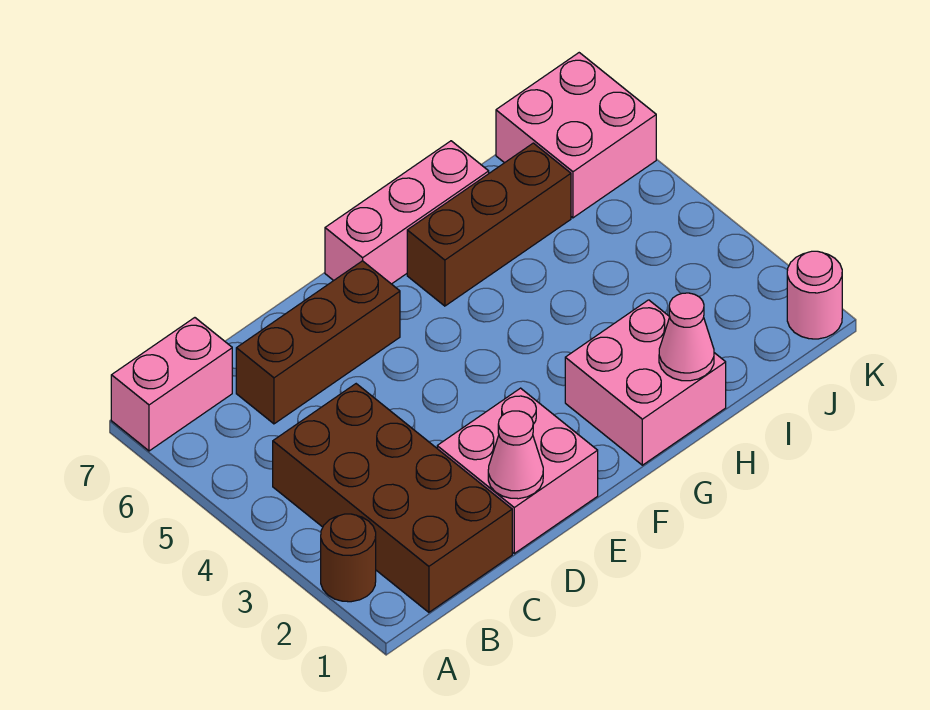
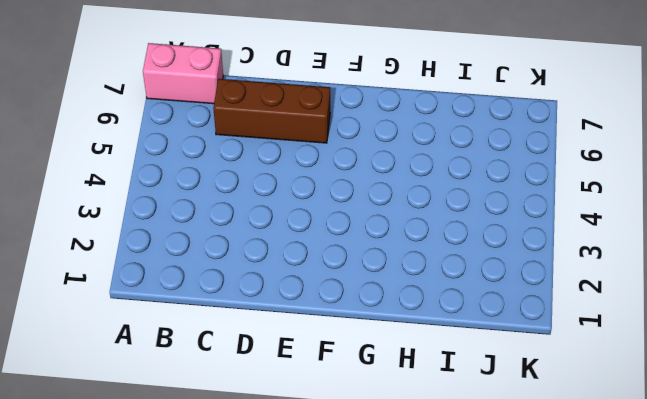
none -> brown round brick A2 level 1
none -> brown brick B1:C4 level 1
none -> pink brick D1:E2 level 1

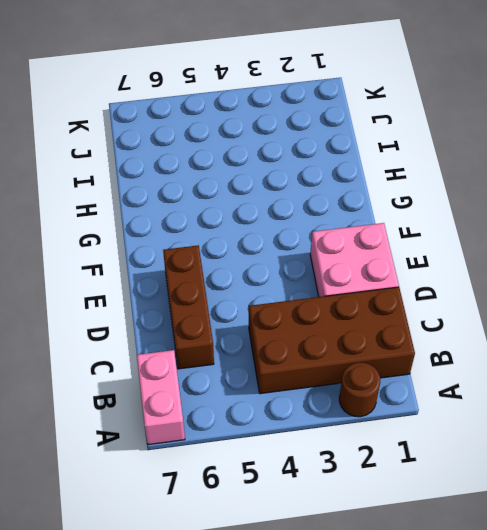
none -> pink brick F7:H7 level 1
none -> pink brick G1:H2 level 1
none -> brown brick G6:I6 level 1

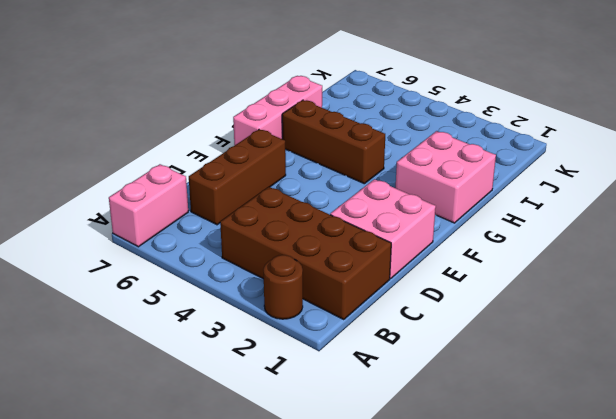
brown brick G4:G6 level 1 -> brown brick G6:I6 level 1
none -> pink brick J6:K7 level 1
none -> pink round brick K1 level 1
none -> pink cone D1 level 2

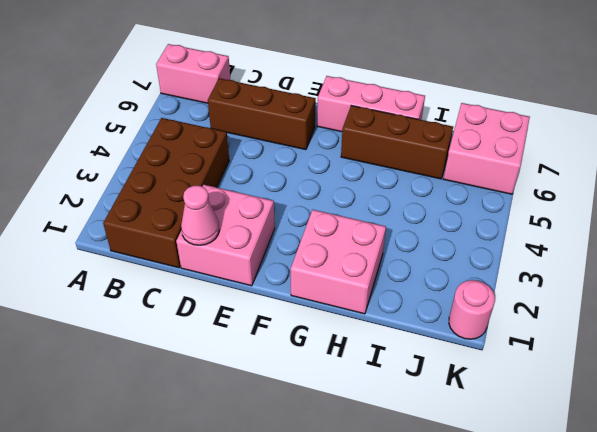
none -> brown round brick A2 level 1
none -> pink cone H1 level 2

